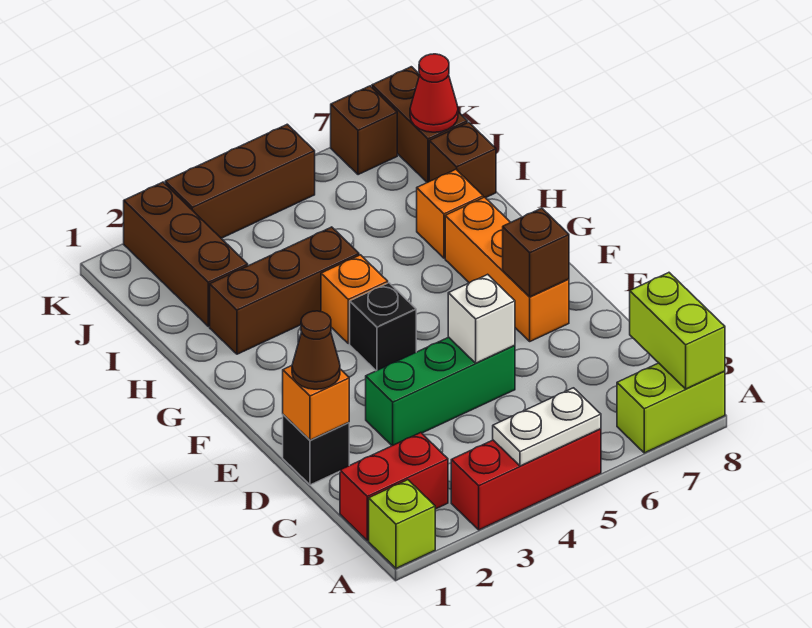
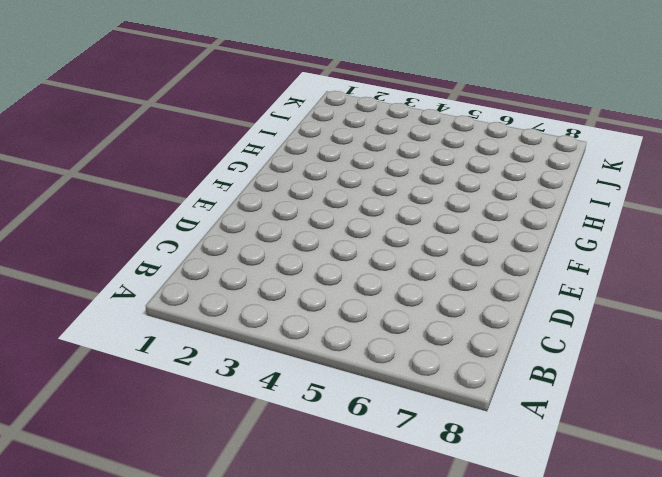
none -> lime brick A1 level 1
none -> red brick A3:A5 level 1
none -> lime brick A7:A8 level 1

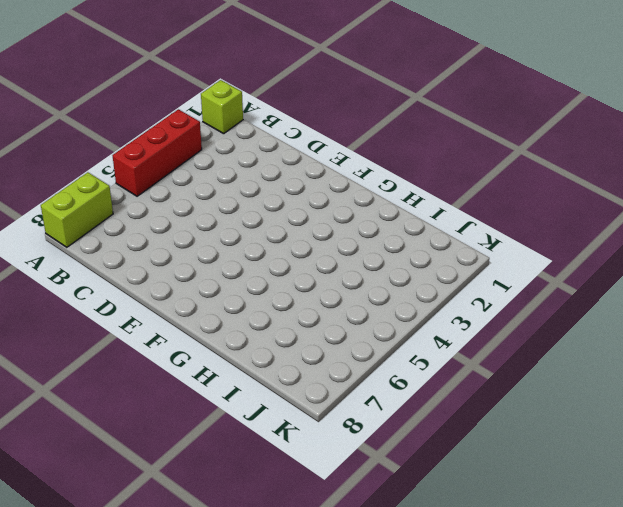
none -> red brick B1:B2 level 1
none -> black brick D1 level 1
none -> green brick D3:D5 level 1

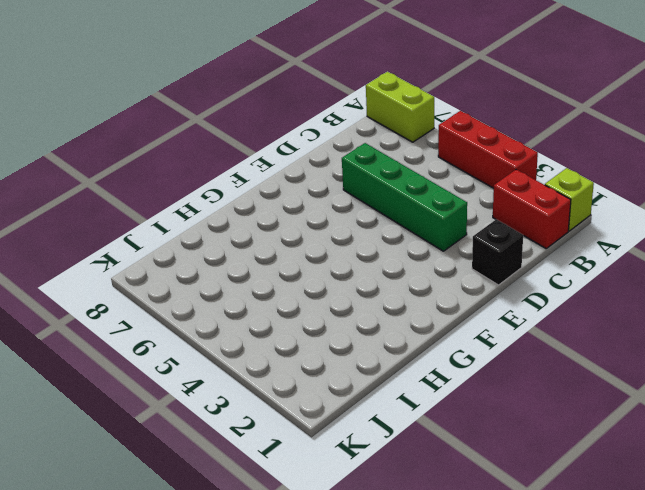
green brick D3:D6 level 1 -> green brick D3:D5 level 1
none -> orange brick E7:G7 level 1
none -> black brick F4 level 1
none -> orange brick G4 level 1

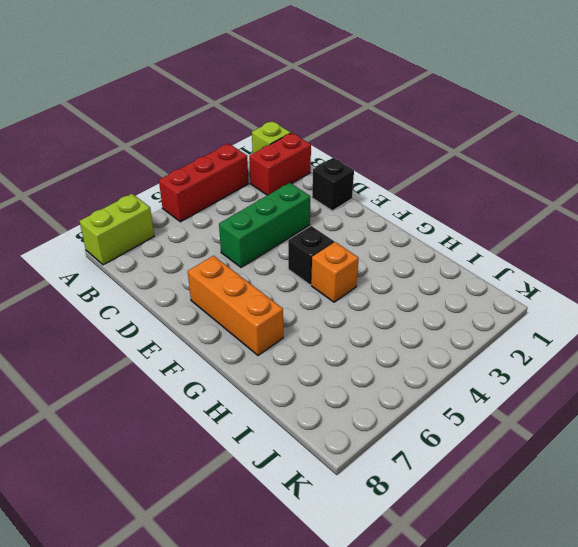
none -> brown brick H2:H4 level 1
none -> orange brick H7 level 1
none -> brown brick I2:K2 level 1

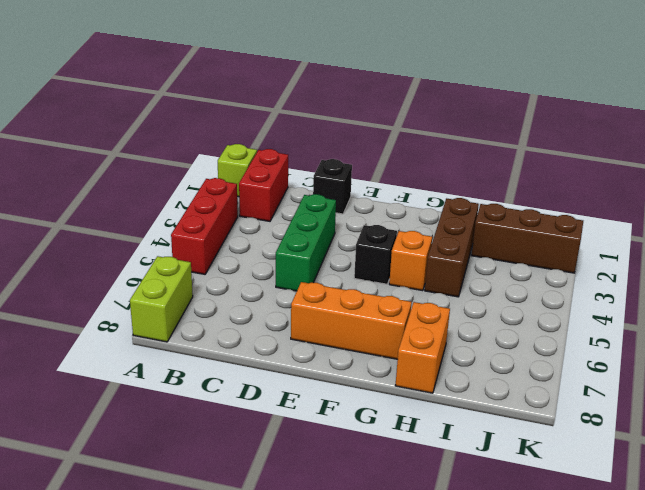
orange brick H7:H8 level 1 -> orange brick H7 level 1
none -> brown brick I8 level 1
none -> brown brick J8:K8 level 1
none -> brown brick K3:K5 level 1

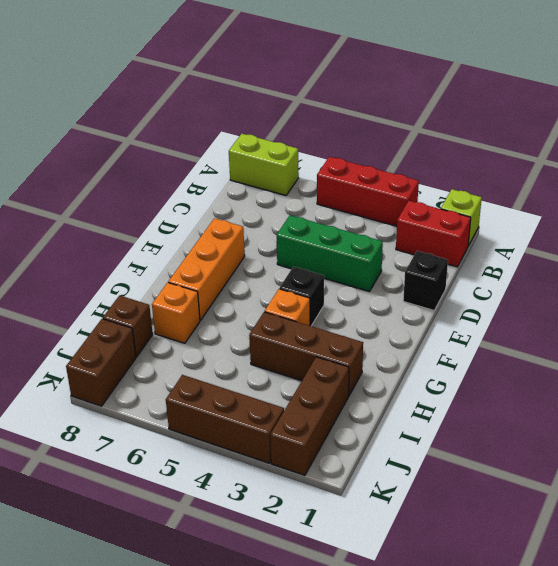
none -> brown brick K7 level 1
none -> white plate A4:A5 level 2
none -> lime brick A8:B8 level 2

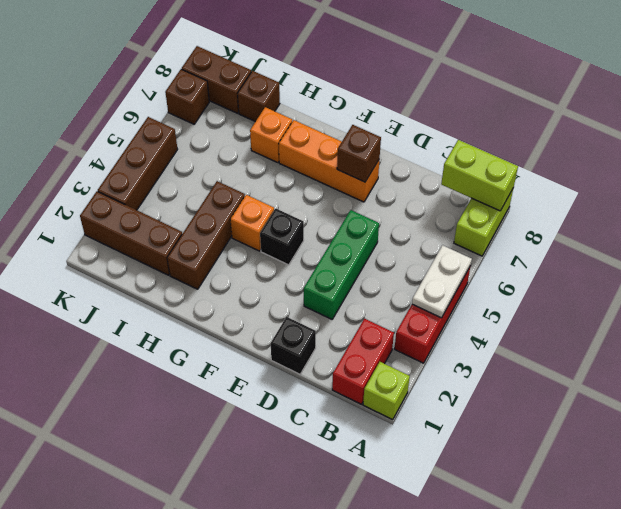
none -> orange brick D1 level 2
none -> white brick D5 level 2
none -> red cone J8 level 2

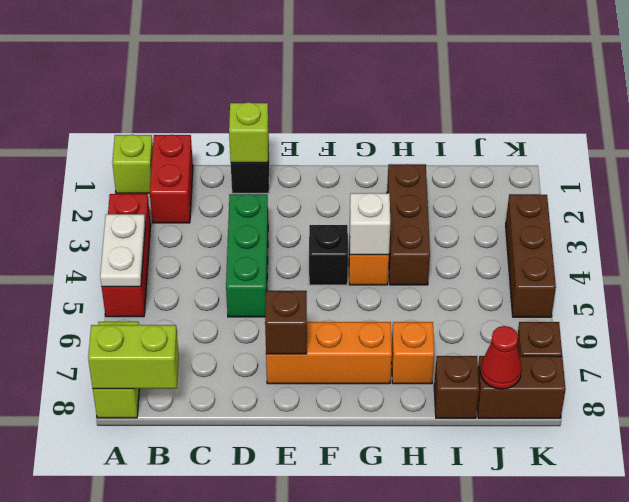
lime brick D1 level 2 -> orange brick D1 level 2
white brick G4 level 2 -> white brick D5 level 2
none -> brown brick I2:K2 level 1
none -> brown cone D1 level 3

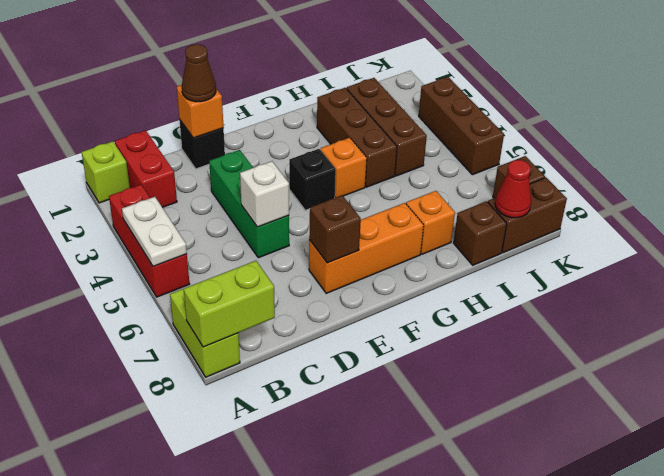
brown brick I2:I4 level 1 -> brown brick I2:K2 level 1

